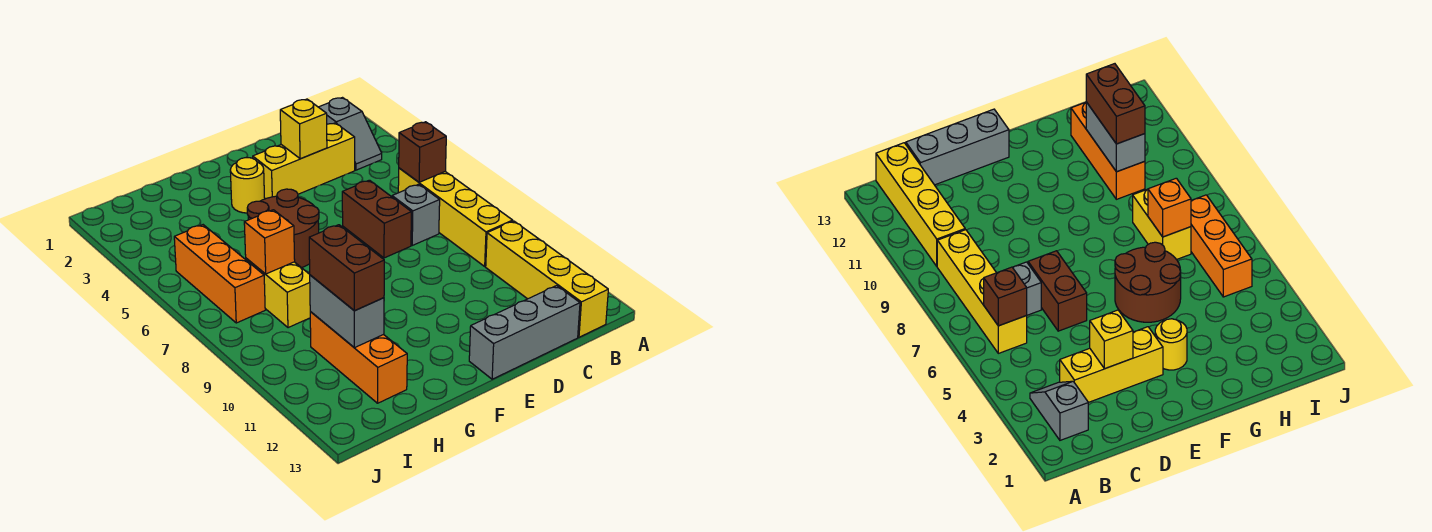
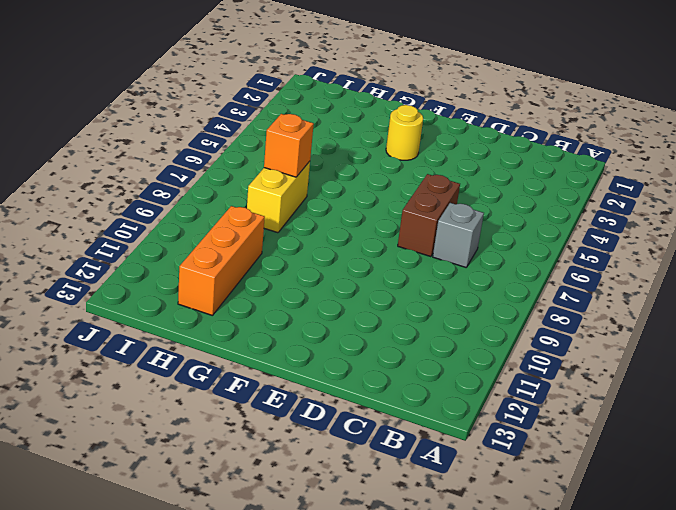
none -> grey slope B2:B3 level 1 top 2
none -> yellow brick B6:B9 level 1
none -> yellow brick B10:B13 level 1

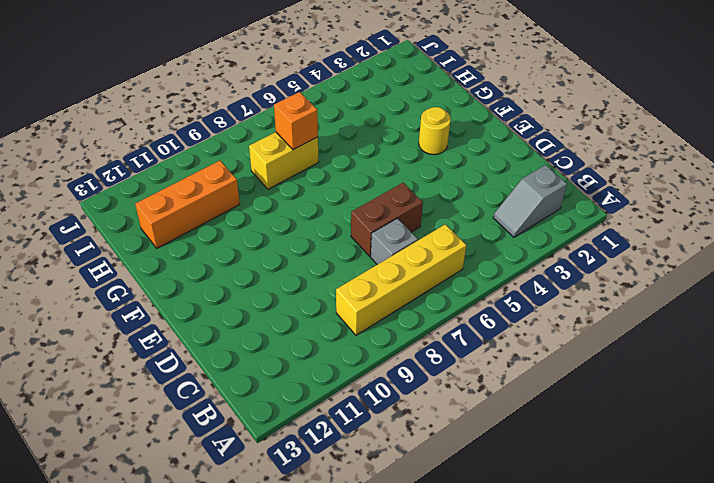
none -> yellow brick B10:B13 level 1
none -> yellow brick C3:E3 level 1
none -> grey brick C13:E13 level 1

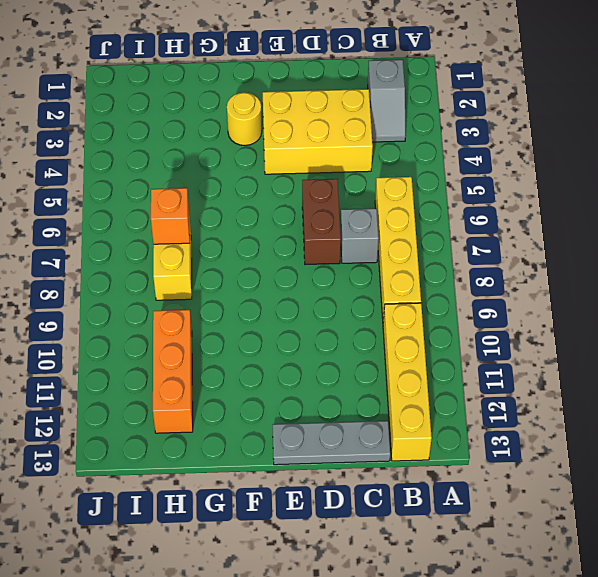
yellow brick C3:E4 level 1 -> yellow brick C3:E3 level 1
grey plate C13:E13 level 1 -> grey brick C13:E13 level 1
none -> brown round brick F5:G6 level 1
none -> orange brick I5:I7 level 1
none -> brown brick B6 level 2

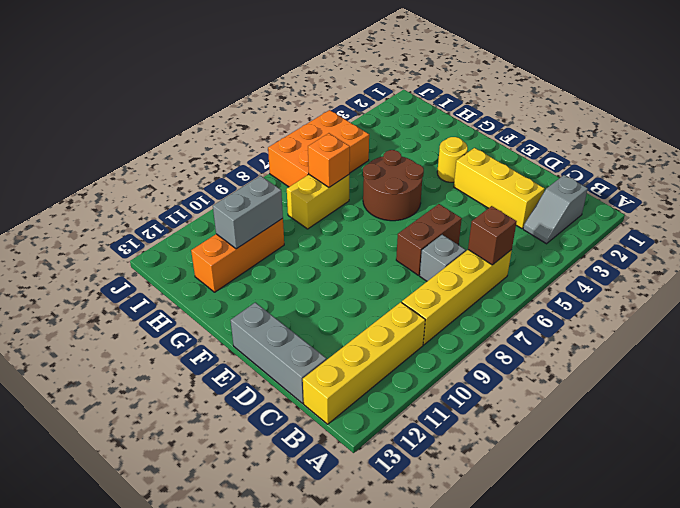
orange brick I5:J7 level 1 -> orange brick I5:I7 level 1
none -> yellow brick D3 level 2
none -> brown brick H10:H11 level 3

